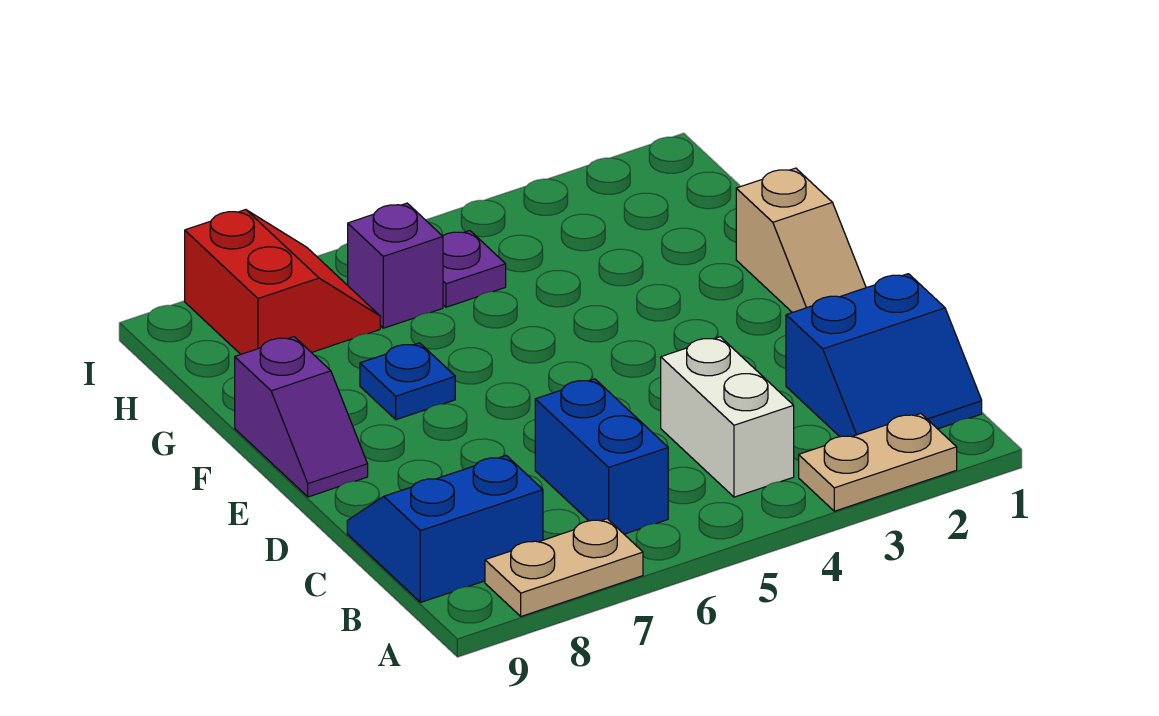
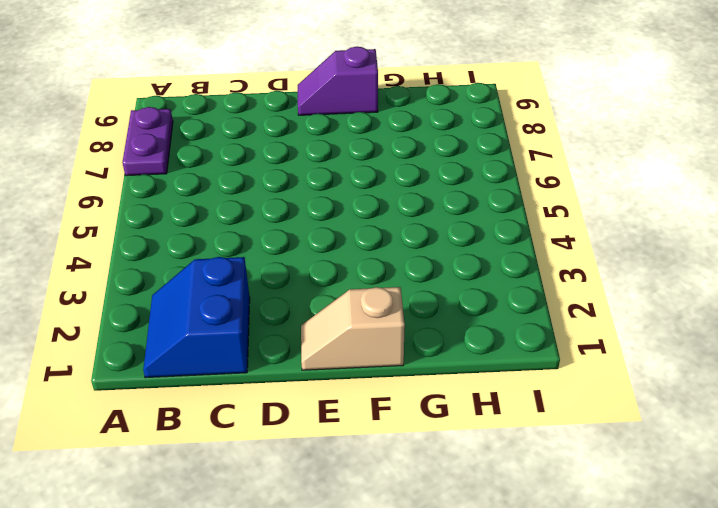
purple plate A7:A8 level 1 -> tan plate A7:A8 level 1
none -> tan plate A2:A3 level 1
none -> white brick B4:C4 level 1
none -> blue brick B6:C6 level 1

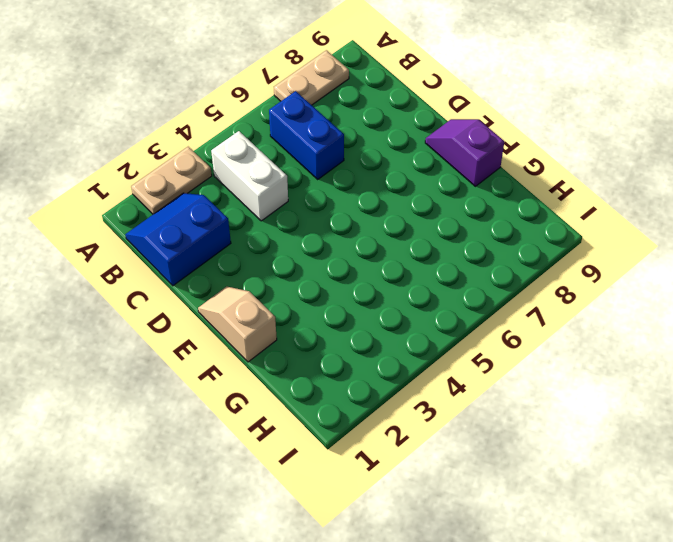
none -> blue slope B8:C9 level 1 top B
none -> blue plate F7 level 1
none -> purple plate H5 level 1

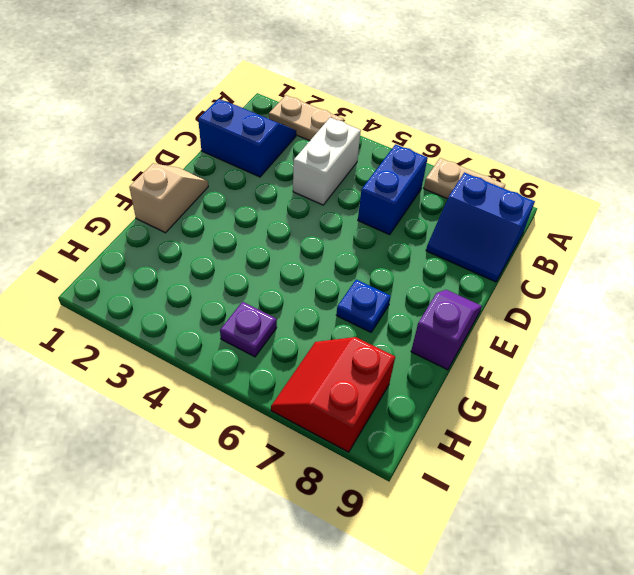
none -> purple brick H6 level 1

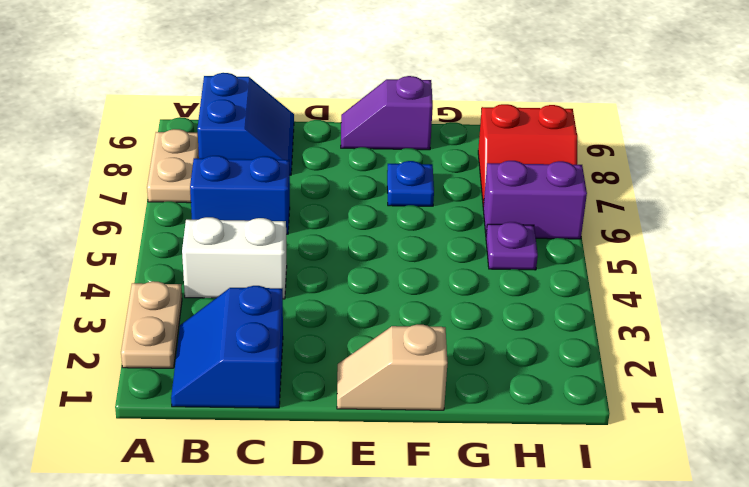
purple brick H6:I6 level 1 -> purple brick H6 level 1

